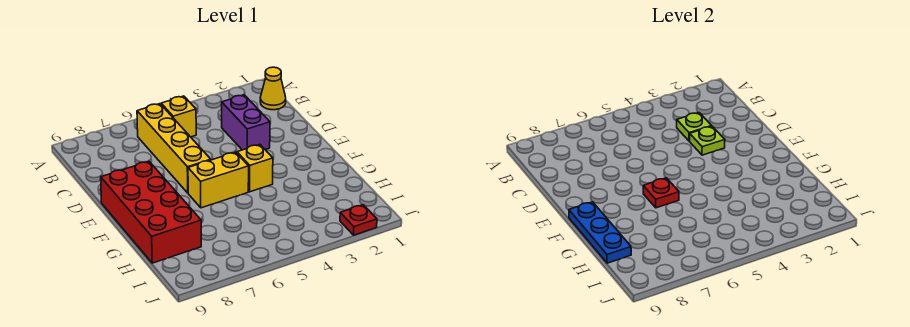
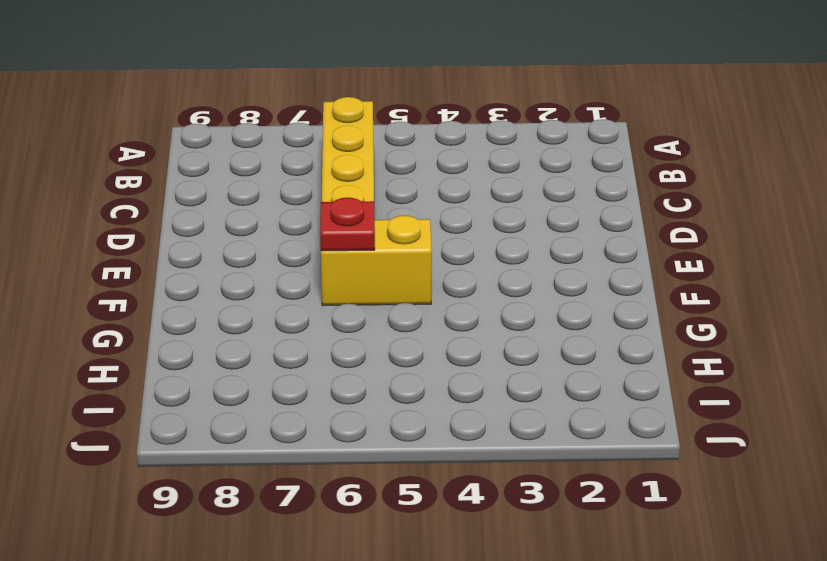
none -> yellow cone B1 level 1
none -> yellow brick B5 level 1
none -> purple brick C3:D3 level 1

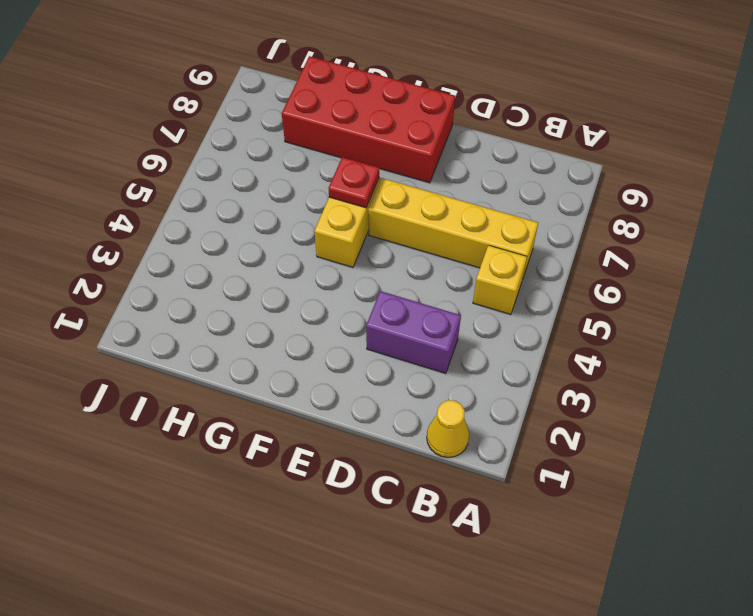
none -> yellow brick F4 level 1
none -> red plate J2 level 1
none -> lime plate C3 level 2

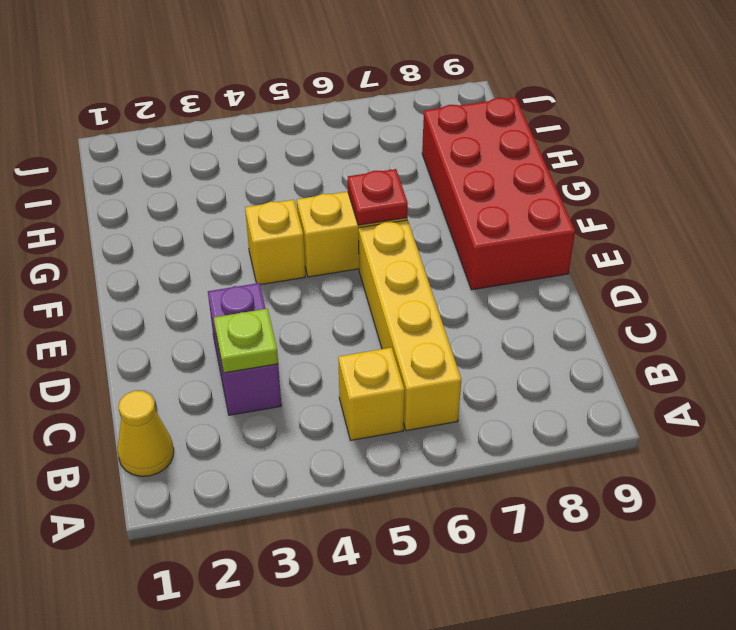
none -> red plate J2 level 1
none -> lime plate D3 level 2
none -> blue plate F9:H9 level 2

